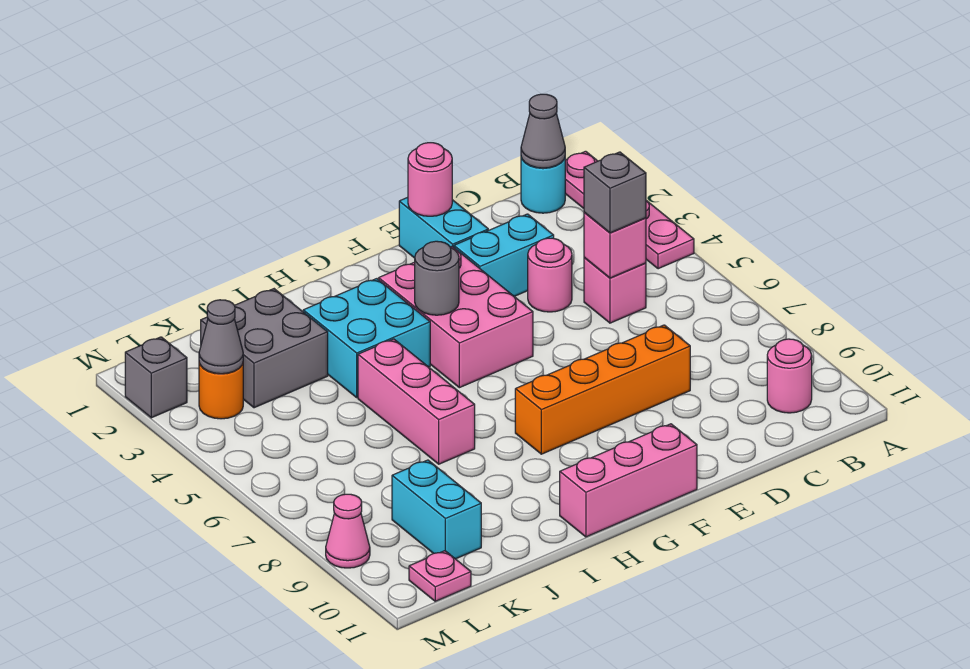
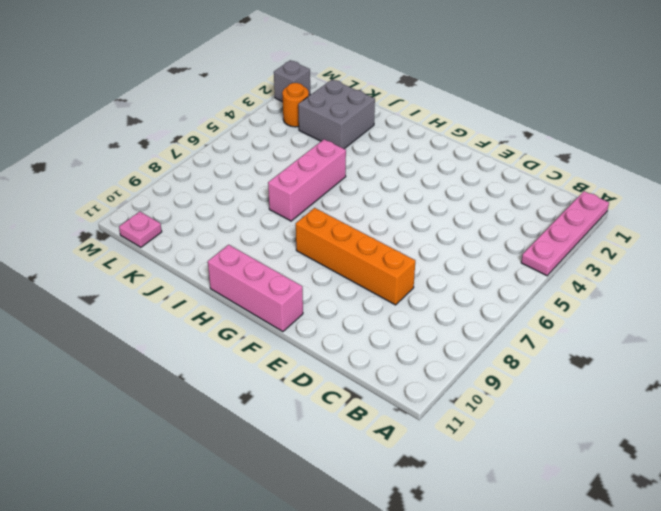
none -> cyan round brick B1 level 1
none -> pink round brick B10 level 1
none -> pink brick C5 level 1

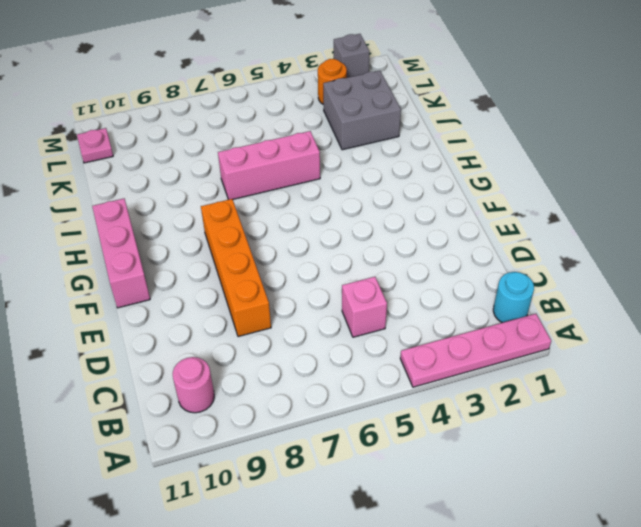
none -> cyan brick D3:E3 level 1
none -> pink round brick D4 level 1
none -> cyan brick E1:E2 level 1

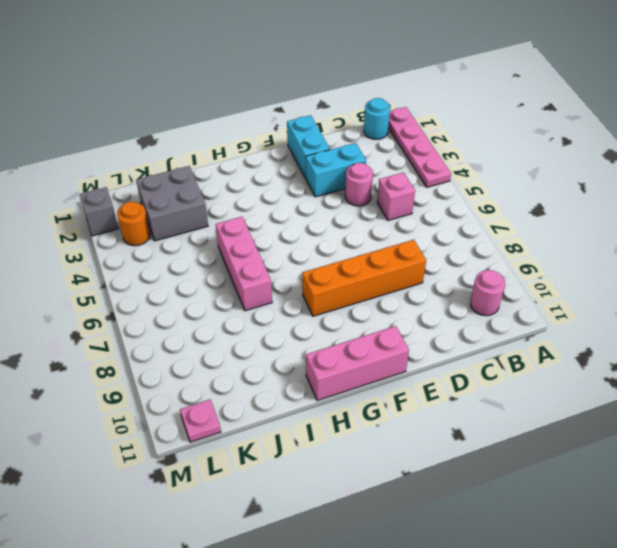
none -> pink brick F3:G5 level 1
none -> cyan brick H3:I4 level 1
none -> cyan brick K9:K10 level 1

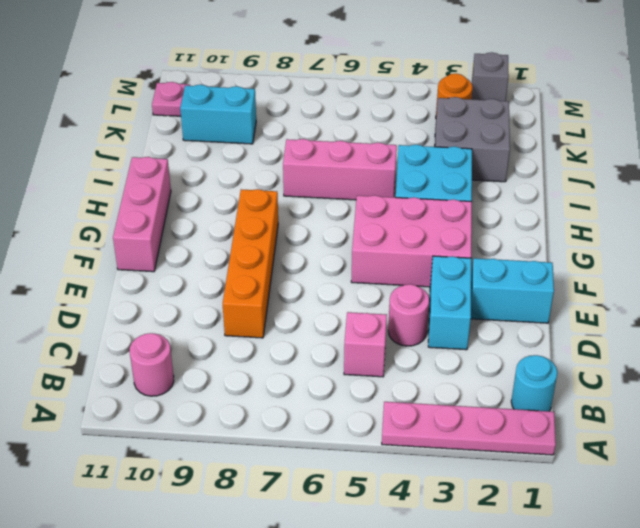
none -> pink cone M9 level 1
none -> grey cone B1 level 2
none -> pink brick C5 level 2

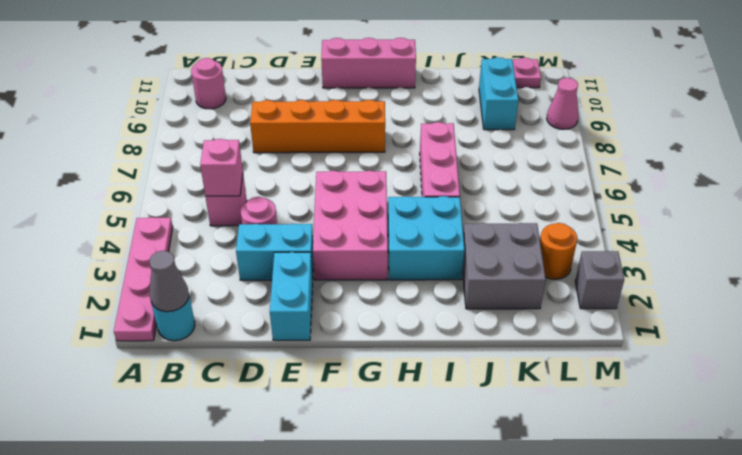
none -> pink round brick E1 level 2
none -> grey round brick G4 level 2
none -> grey cone L3 level 2

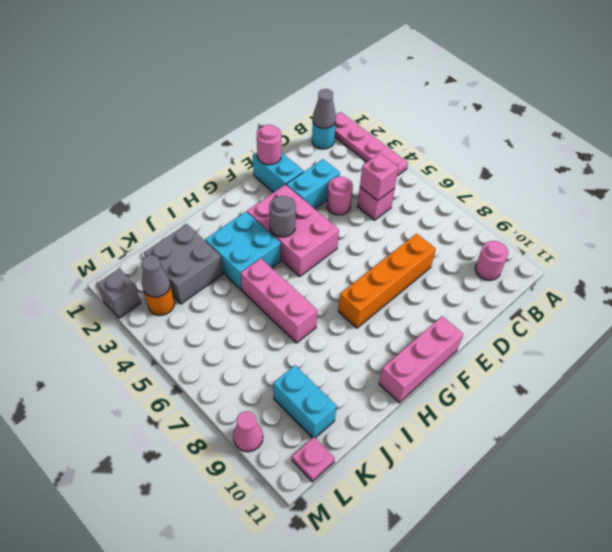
none -> grey brick C5 level 3

